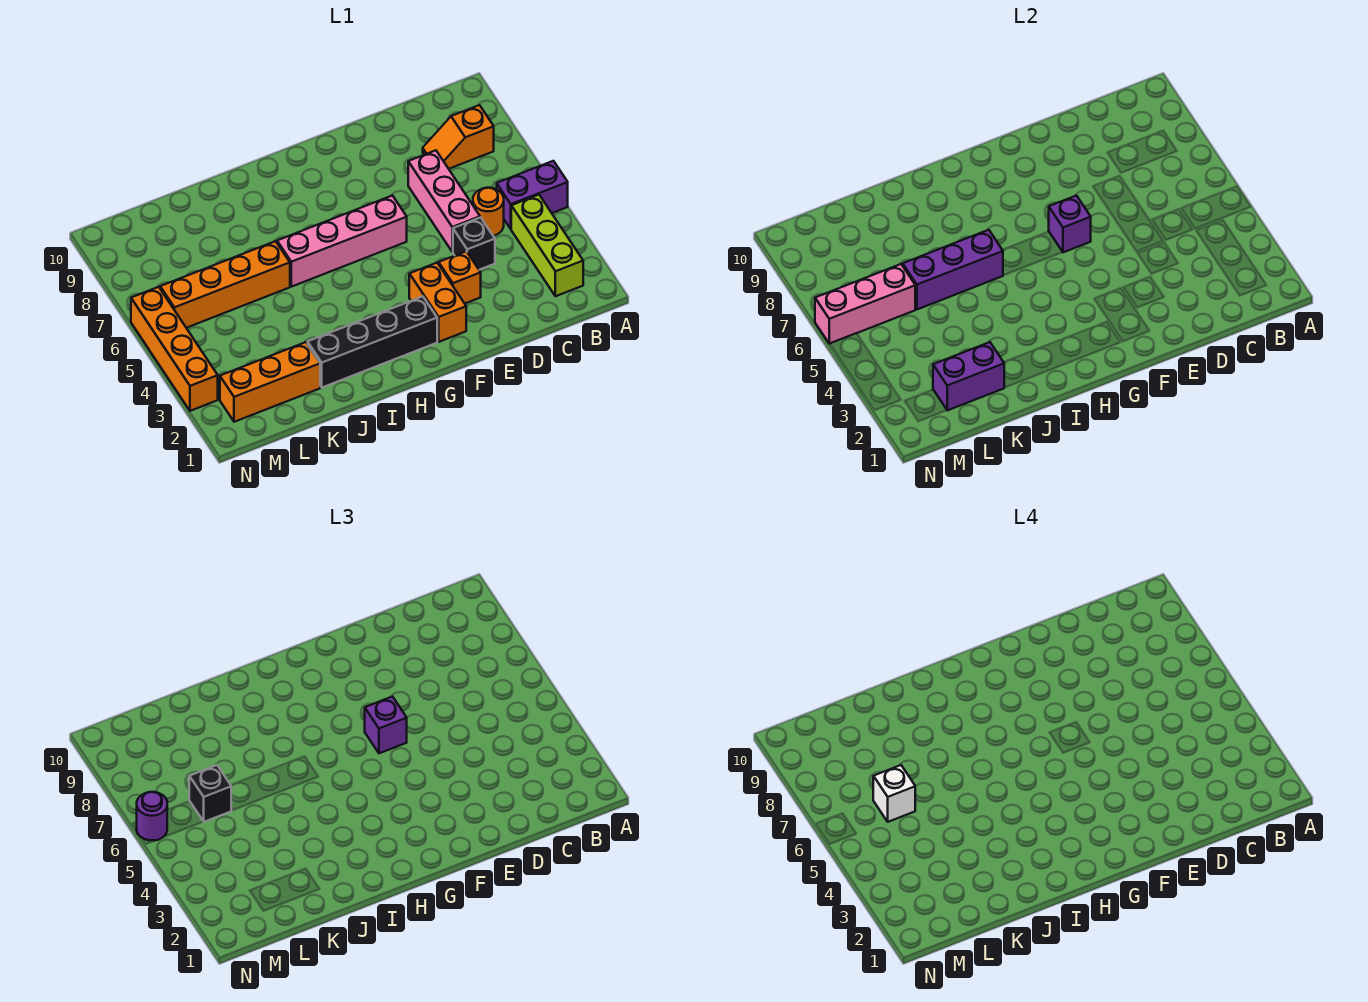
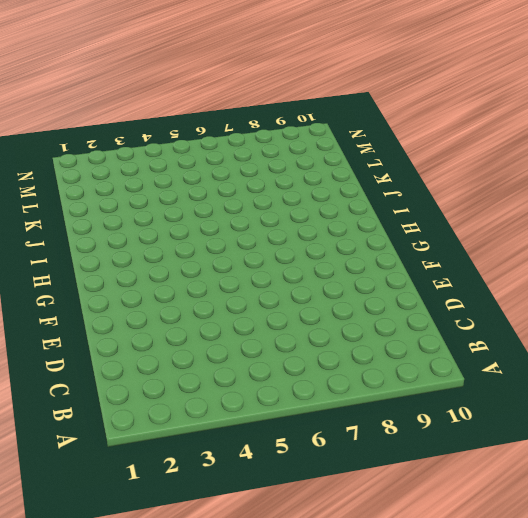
none -> purple brick A5:B5 level 1
none -> lime brick B2:B4 level 1
none -> orange slope B8:C8 level 1 top B

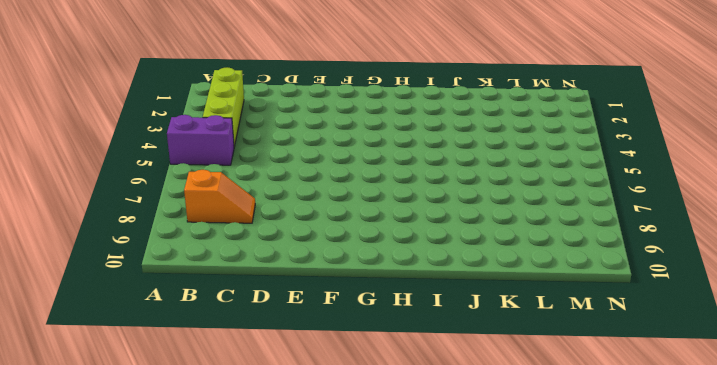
none -> orange round brick C5 level 1
none -> black brick D4 level 1
none -> pink brick D5:D7 level 1

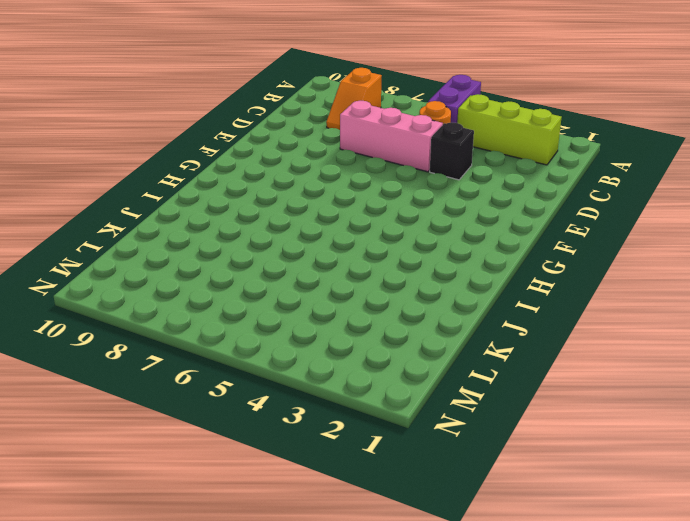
none -> orange brick E3 level 1
none -> orange brick F2:F3 level 1
none -> pink brick F6:I6 level 1

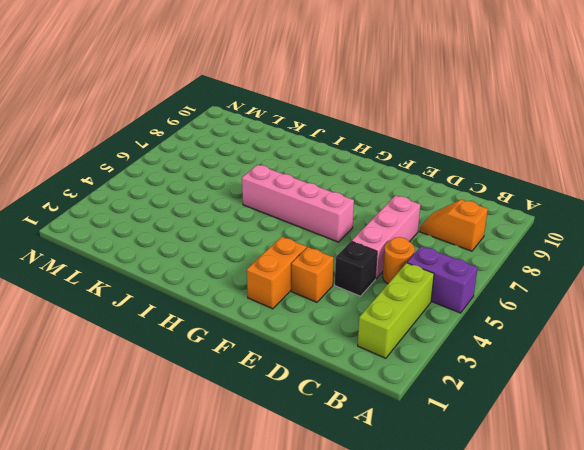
none -> black brick G2:J2 level 1
none -> orange brick J6:M6 level 1
none -> orange brick K2:M2 level 1

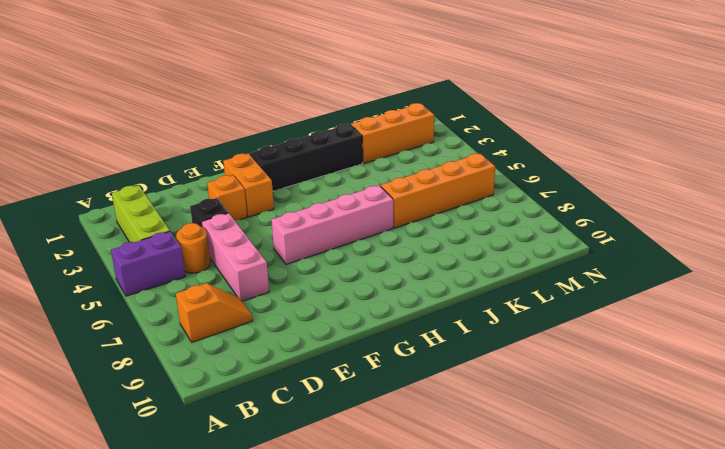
none -> orange brick N3:N6 level 1
none -> purple brick F6 level 2
none -> purple brick I6:K6 level 2

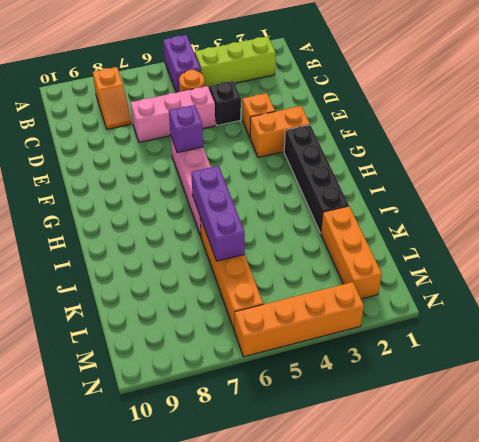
none -> purple brick K2:L2 level 2
none -> pink brick L6:N6 level 2
none -> purple brick F6 level 3

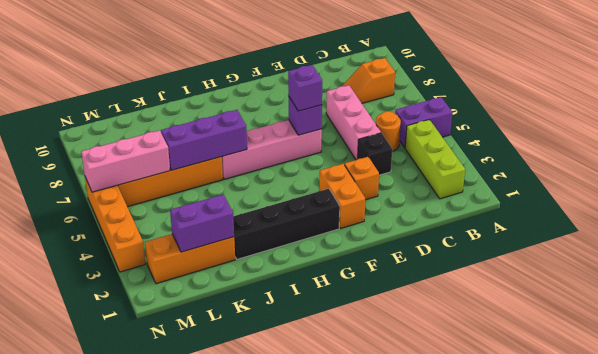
none -> black brick L6 level 3
none -> purple round brick N6 level 3
none -> white brick L6 level 4

